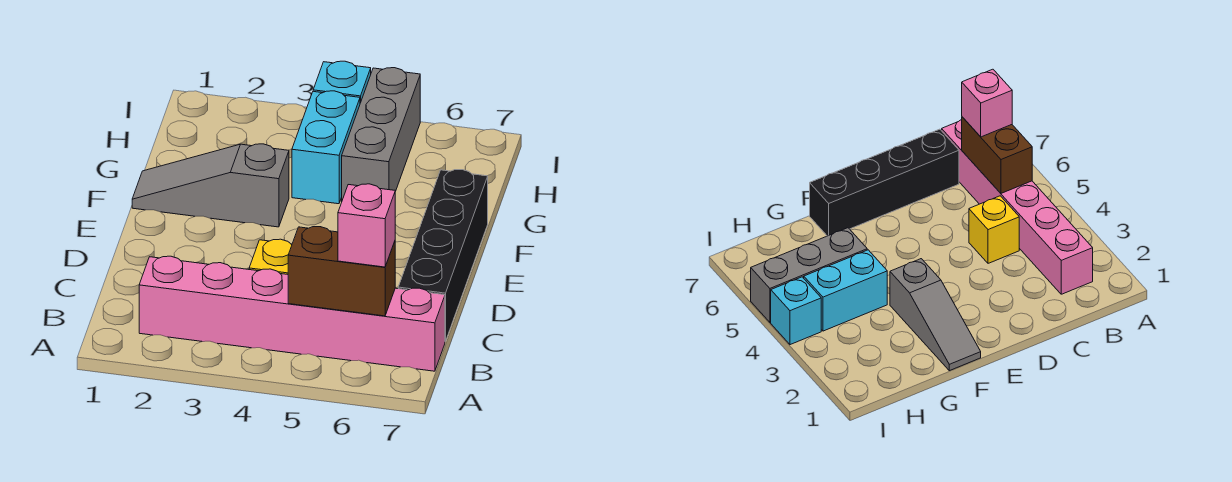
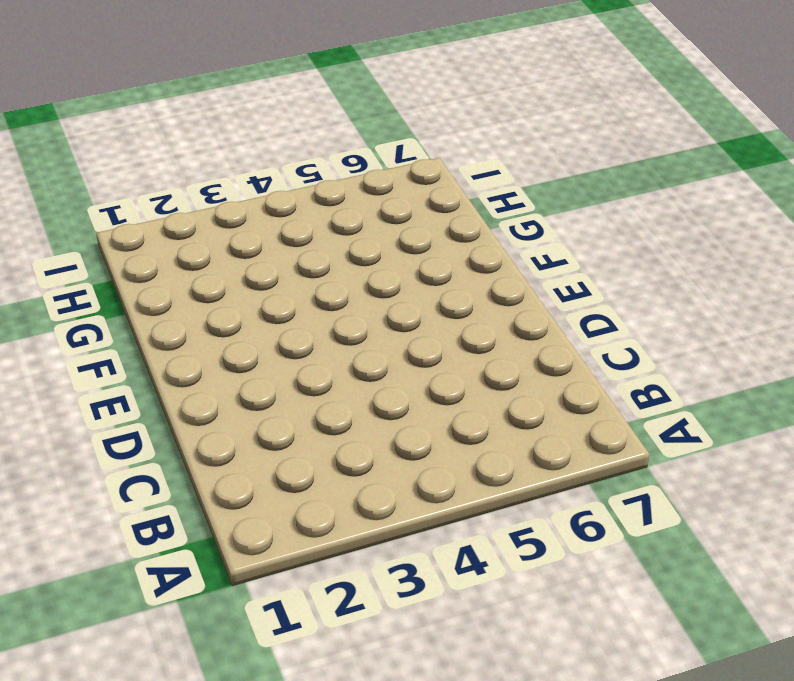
none -> pink brick B2:B7 level 1
none -> yellow brick C4 level 1

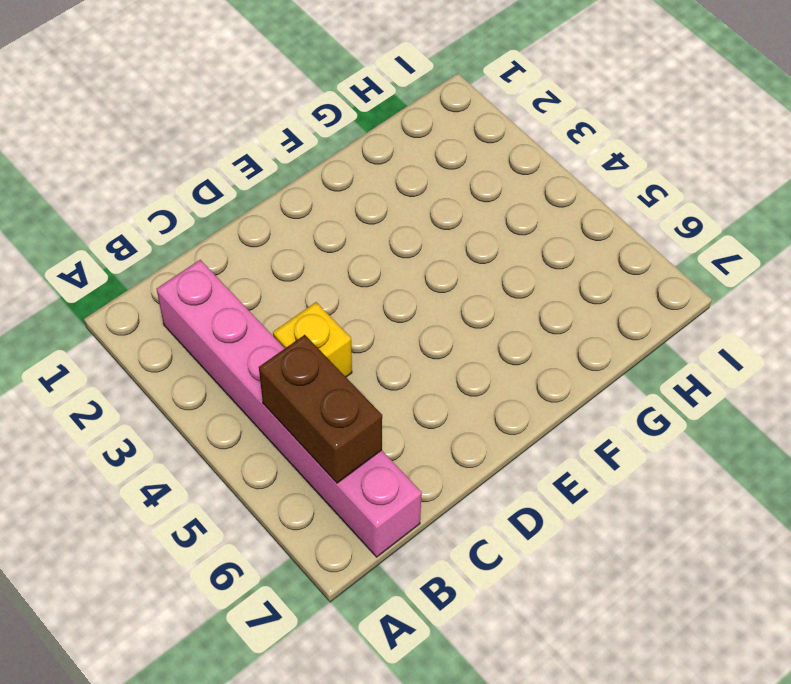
none -> black brick C7:F7 level 1
none -> grey slope F1:F3 level 1 top 3

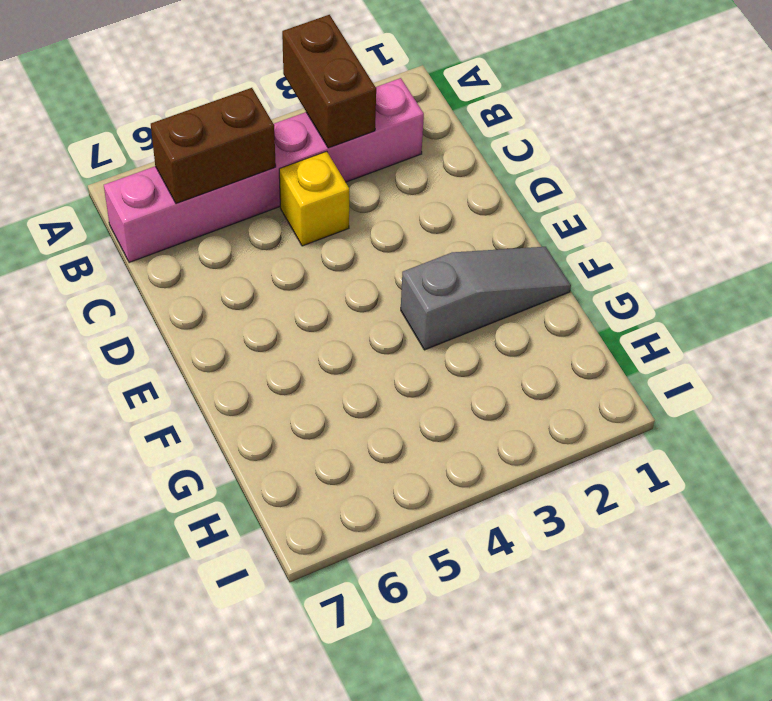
brown brick A3:B3 level 2 -> none
none -> black brick C7:F7 level 1
none -> cyan brick G4:H4 level 1

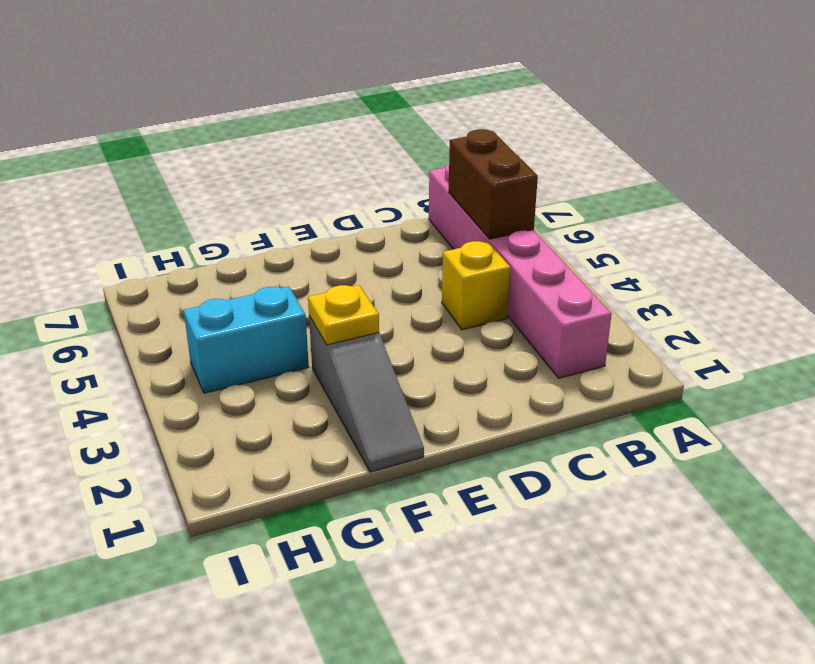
yellow plate F3 level 2 -> none
none -> black brick C7:F7 level 1
none -> grey brick G5:I5 level 1

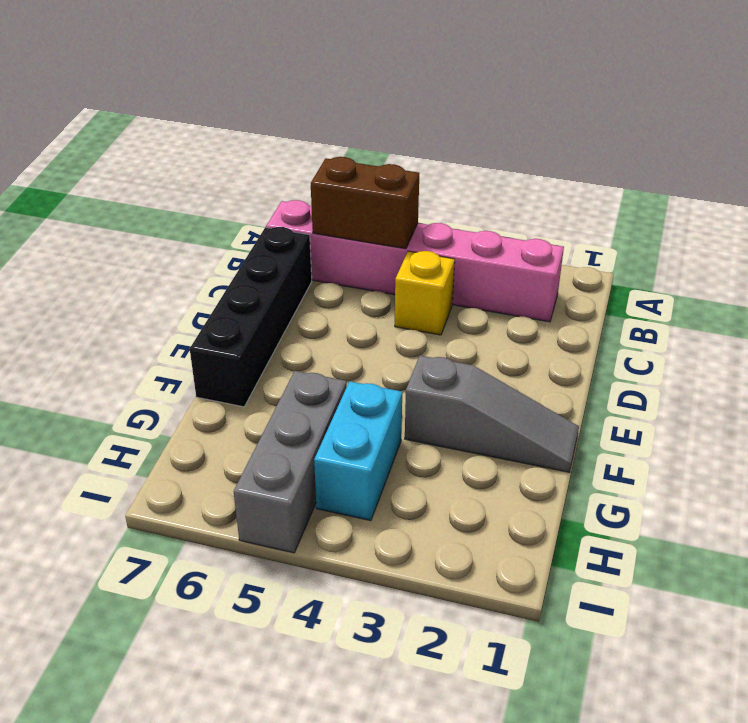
none -> cyan brick I4 level 1
none -> pink brick B6 level 3

